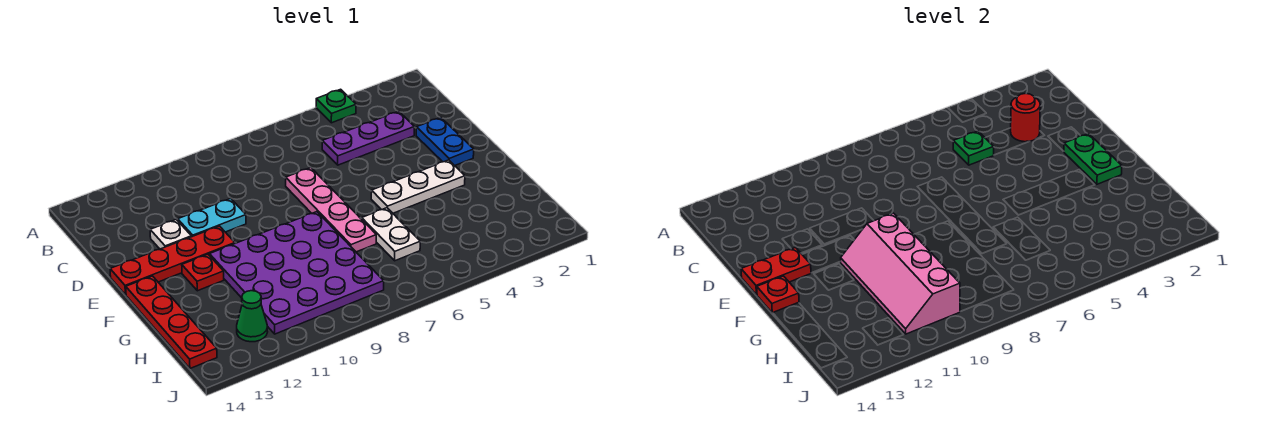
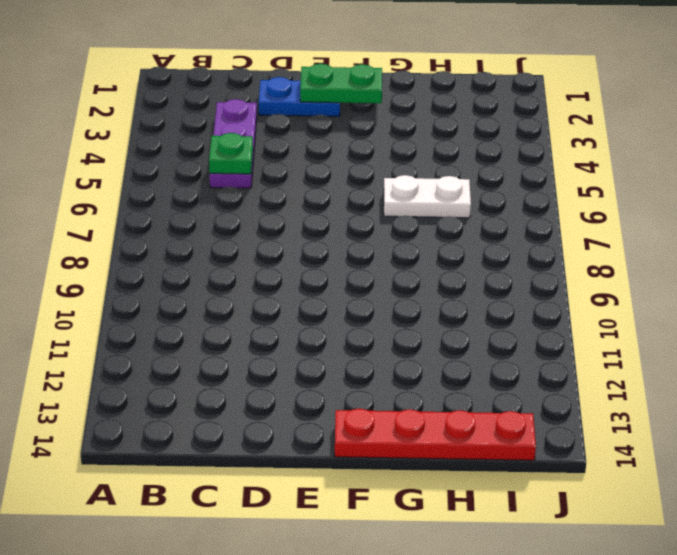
none -> green plate A4 level 1
none -> pink plate D7:G7 level 1
none -> cyan plate D10:D11 level 1

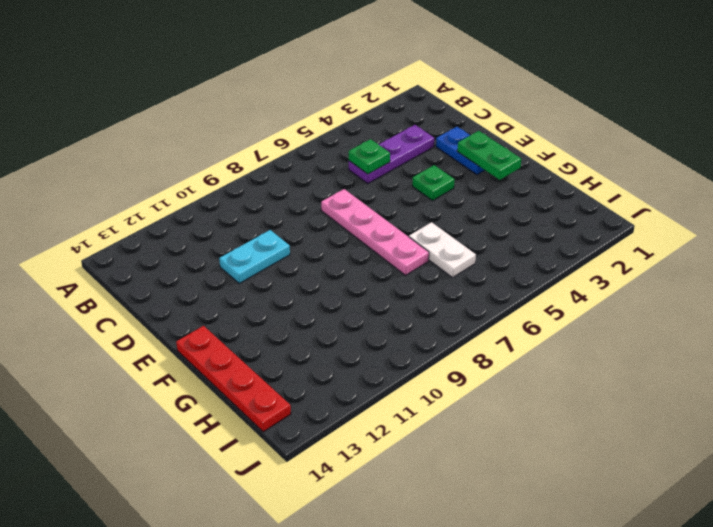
green plate E4 level 1 -> green plate A4 level 1
none -> white plate D12 level 1
none -> red plate E11:E14 level 1
none -> white plate F3:F5 level 1

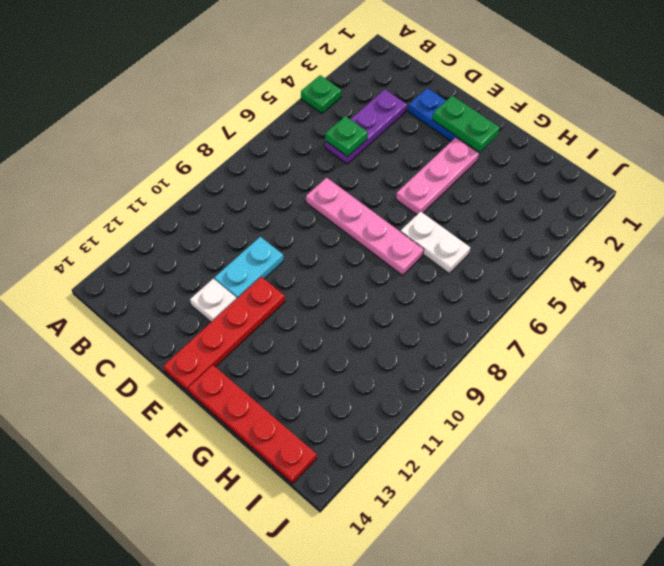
pink plate F3:F5 level 1 -> white plate F3:F5 level 1
none -> purple plate F8:I11 level 1
none -> red plate F12 level 1
none -> green cone I12 level 1

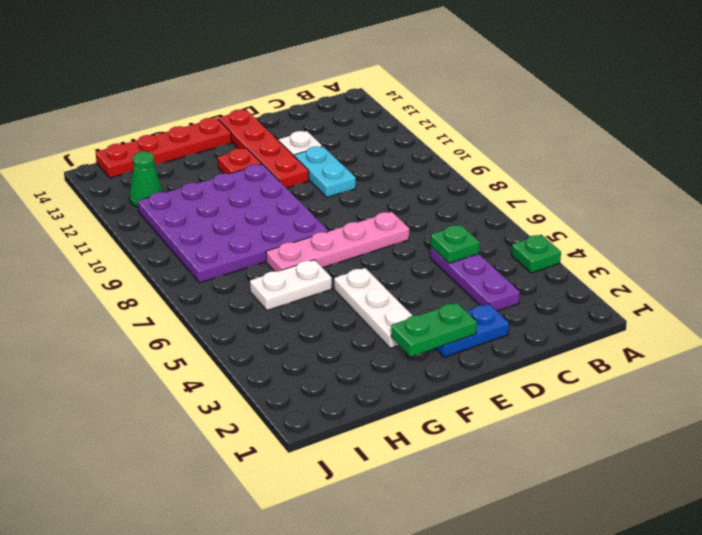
none -> red round brick C3 level 2
none -> red plate E13:E14 level 2
none -> pink slope F10:I11 level 2 top 10

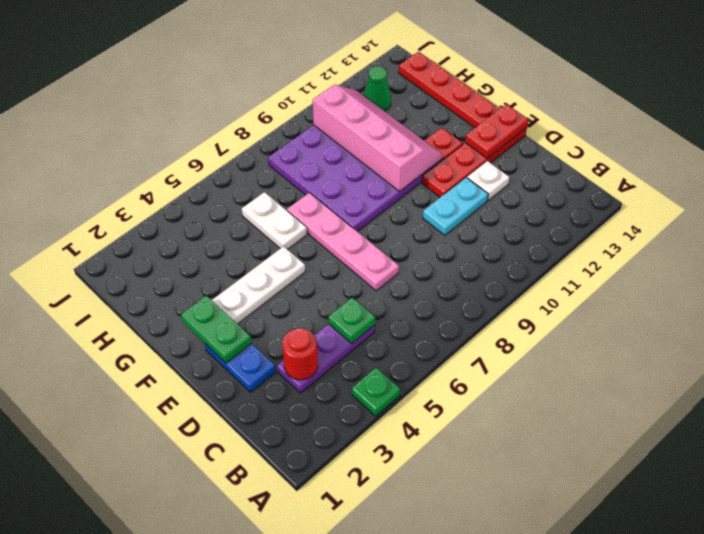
none -> red plate F14 level 2

